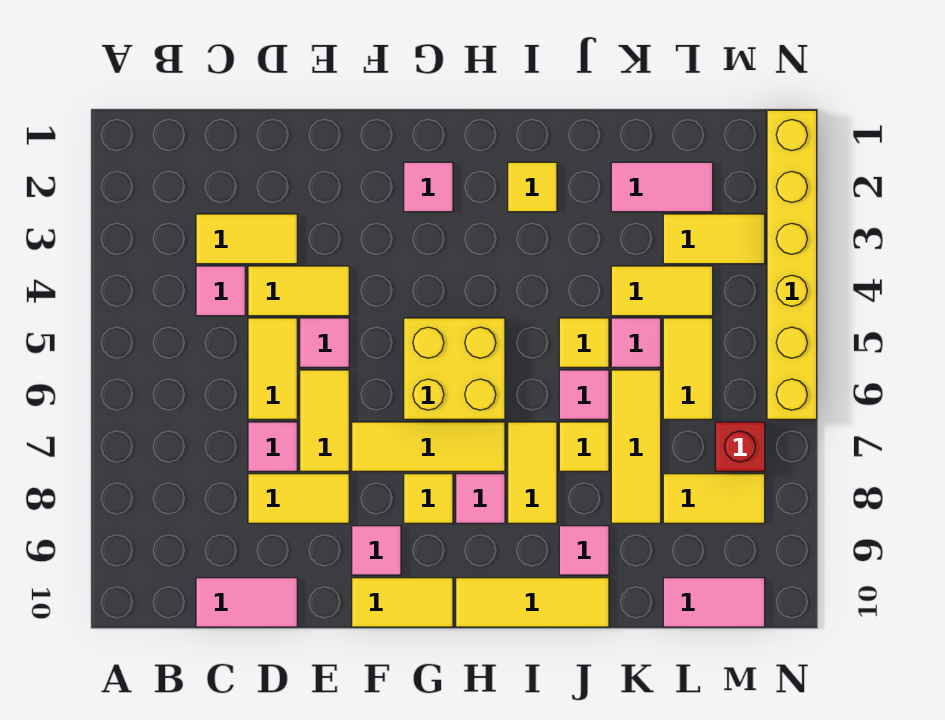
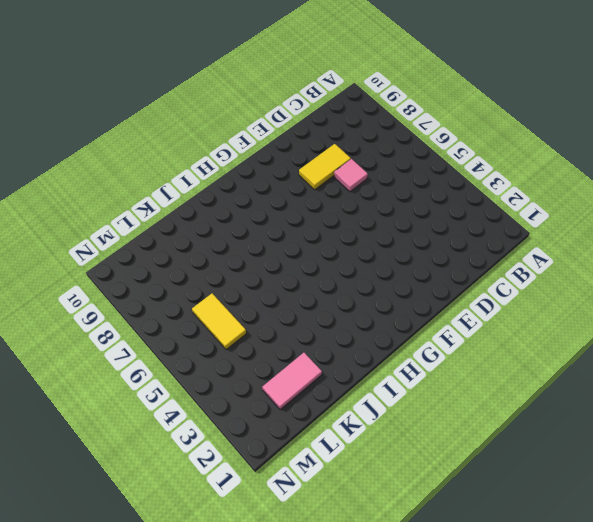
none -> yellow tile C3:D3 level 1
none -> pink tile C4 level 1
none -> pink tile C10:D10 level 1
none -> yellow tile D4:E4 level 1

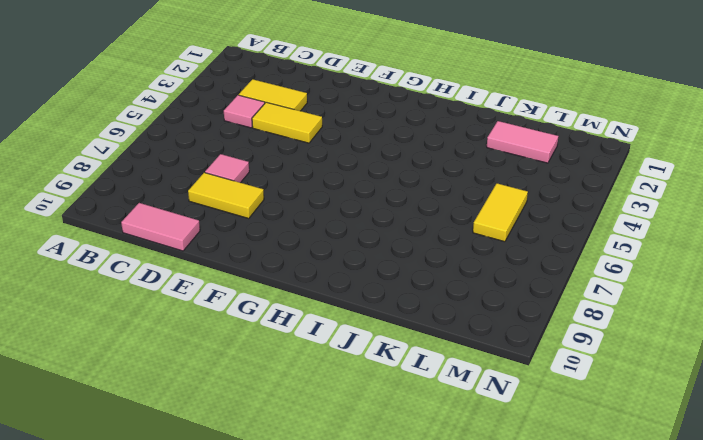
none -> yellow tile D5:D6 level 1
none -> pink tile E5 level 1
none -> yellow tile E6:E7 level 1
none -> yellow tile F7:H7 level 1

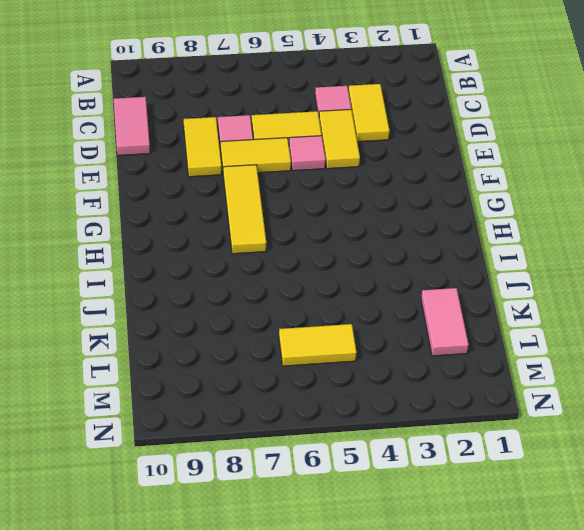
none -> pink tile F9 level 1
none -> yellow tile F10:G10 level 1
none -> pink tile G2 level 1
none -> yellow brick G5:H6 level 1

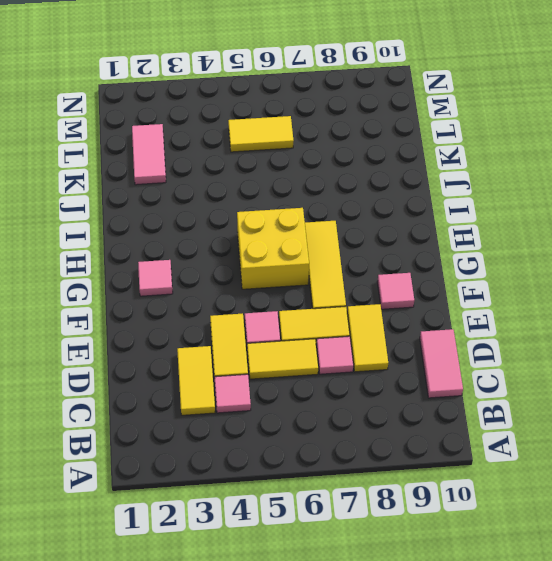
none -> yellow tile F10:G10 level 1
none -> yellow tile G8 level 1
none -> pink tile H8 level 1
none -> yellow tile H10:J10 level 1

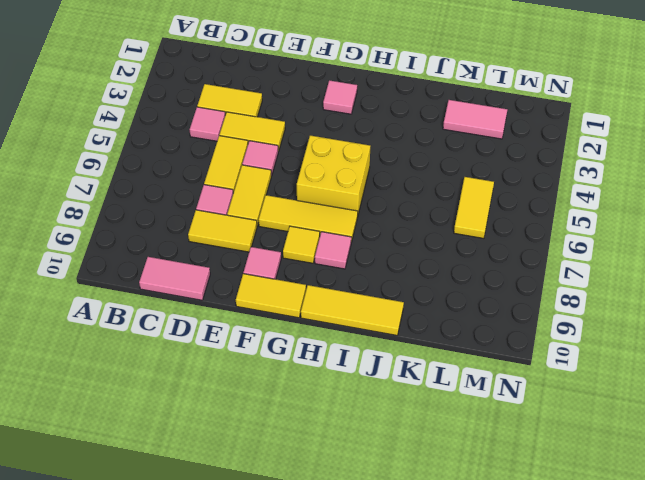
none -> yellow tile I2 level 1
none -> yellow tile I7:I8 level 1
none -> yellow tile J5 level 1
none -> pink tile J6 level 1

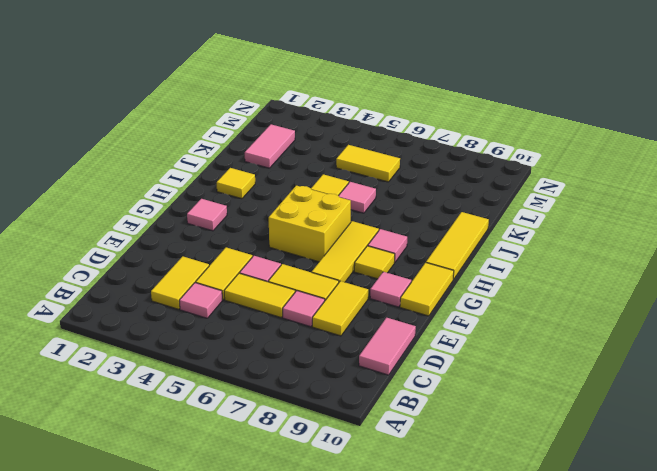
none -> yellow tile I7:I8 level 1
none -> yellow tile J7 level 1
none -> pink tile J9 level 1
none -> yellow tile K4:L4 level 1

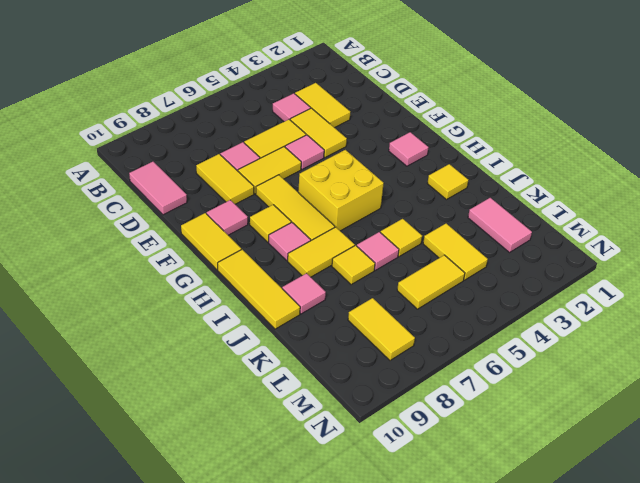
none -> pink tile K5 level 1
none -> yellow tile K6:K8 level 1
none -> yellow tile L3:M3 level 1
none -> pink tile L10:M10 level 1

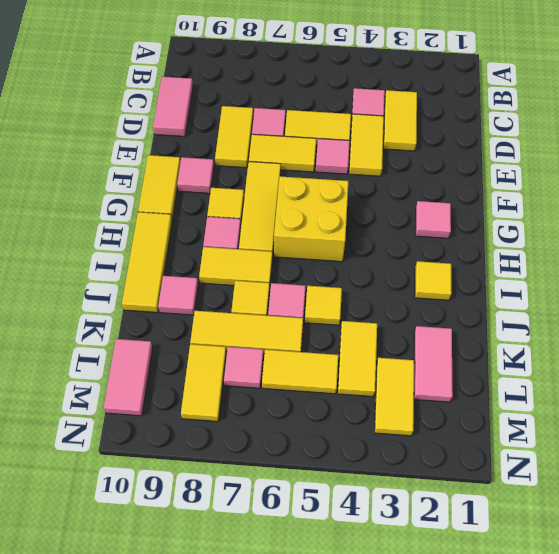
pink tile L7 level 1 -> pink tile K5 level 1
none -> red brick M7 level 1
none -> yellow brick N1:N6 level 1

